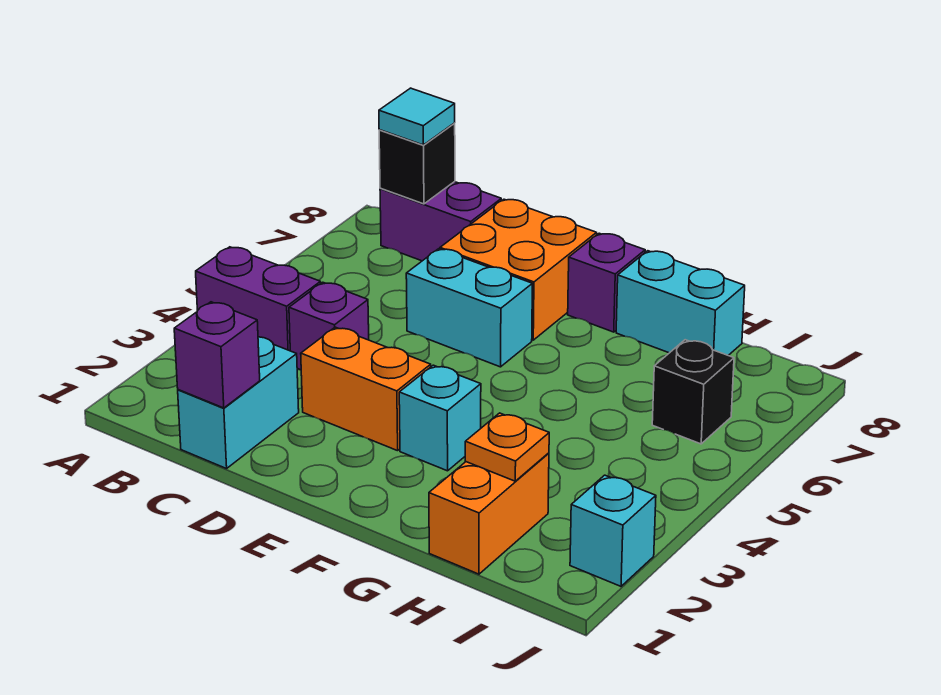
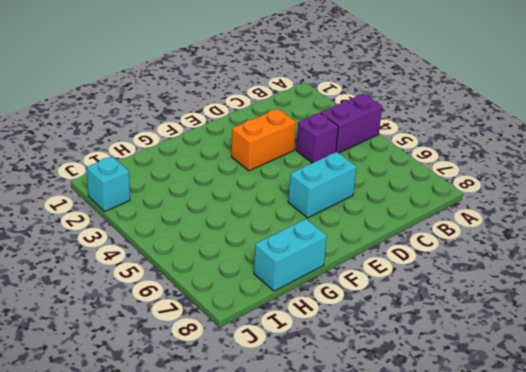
none -> purple brick B8:C8 level 1
none -> cyan brick C1:C2 level 1
none -> orange brick D7:E8 level 1

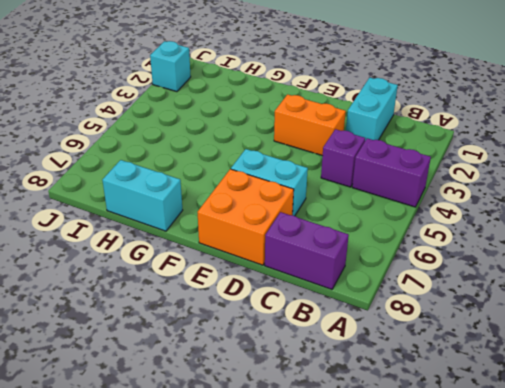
none -> cyan brick F3 level 1
none -> purple brick F8 level 1
none -> orange brick H1:H2 level 1

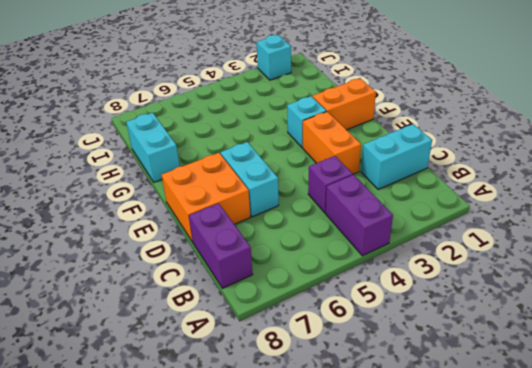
orange brick F1:F2 level 1 -> orange brick H1:H2 level 1
none -> purple brick F8 level 1
none -> black brick I6 level 1
none -> black brick B8 level 2

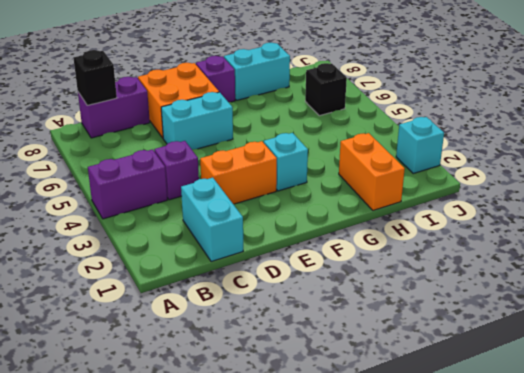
none -> purple brick C1 level 2
none -> orange plate H2 level 2
none -> cyan tile B8 level 3

